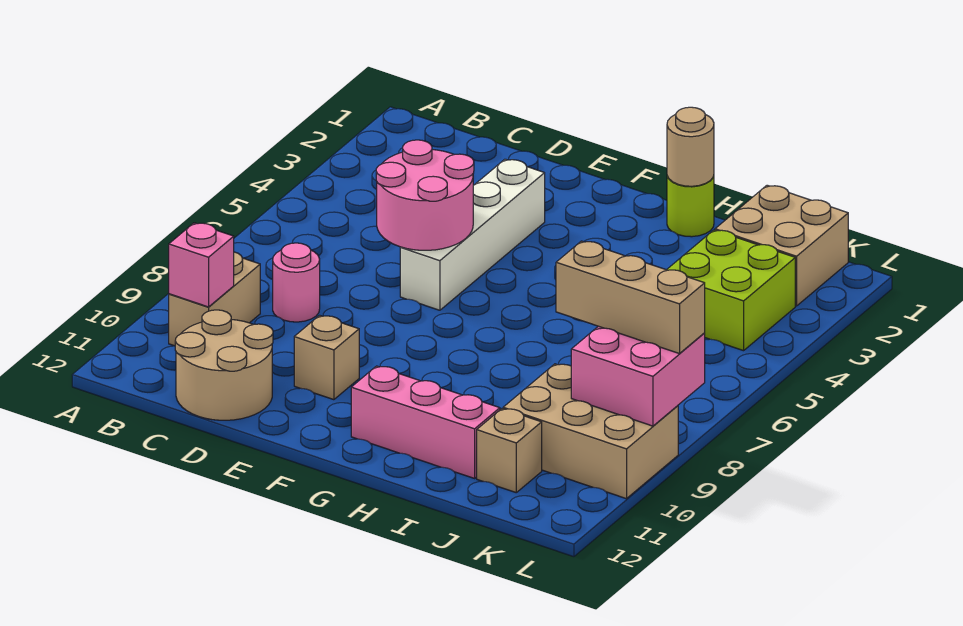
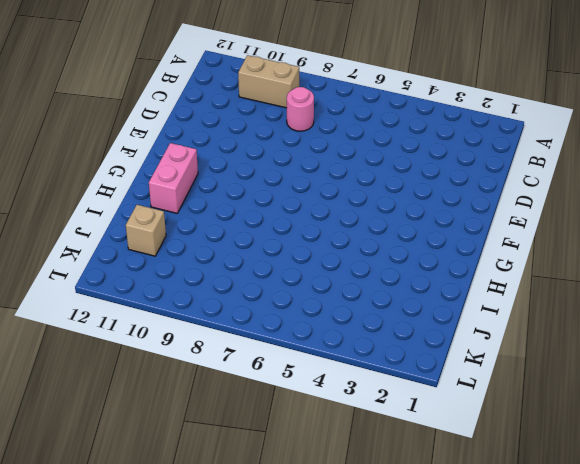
pink brick G11:H11 level 1 -> pink brick G11:I11 level 1
none -> tan round brick C11:D12 level 1
none -> white brick E3:E6 level 1
none -> tan brick E10 level 1

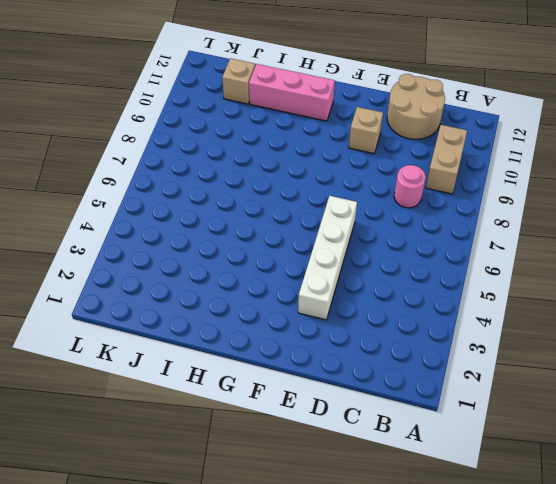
none -> lime round brick H1 level 1
none -> tan brick J1:K2 level 1
none -> lime brick J3:K4 level 1

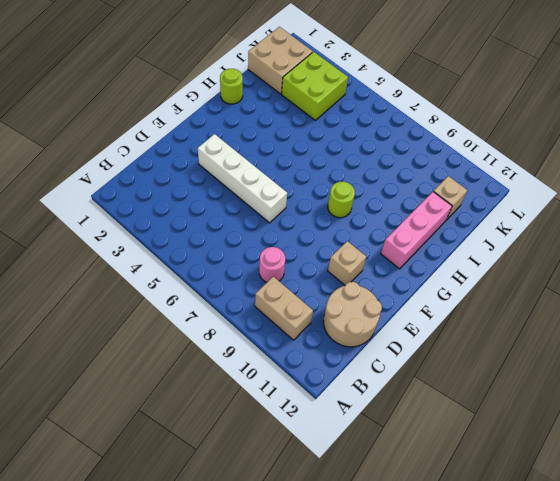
lime round brick G8 level 1 -> none
none -> tan brick J9:L10 level 1
none -> pink brick B10 level 2
none -> pink round brick D5:E6 level 2

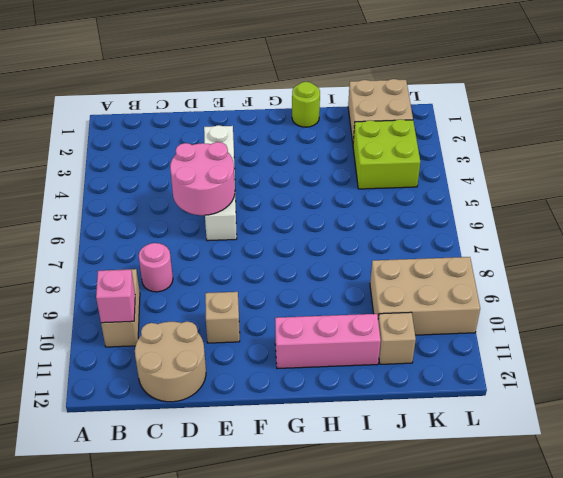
none -> tan round brick H1 level 2
none -> pink brick K8:L9 level 2
none -> tan brick J8:L8 level 3

